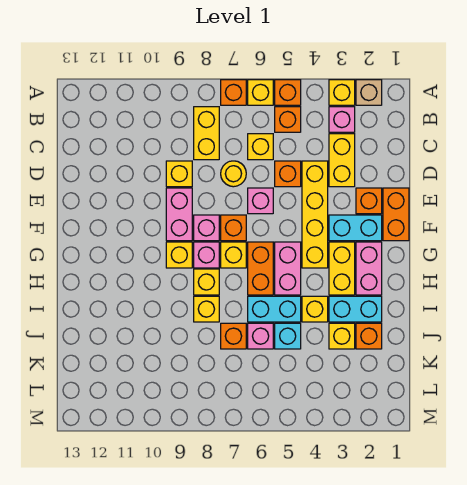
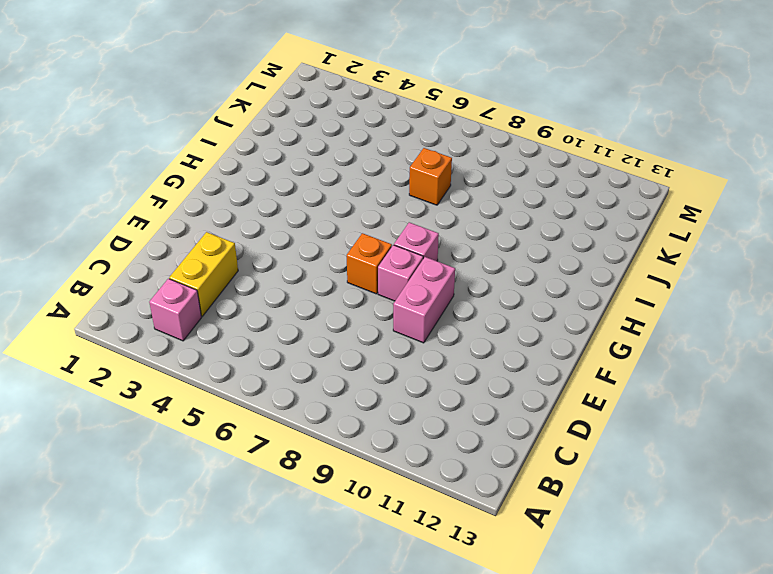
none -> tan brick A2 level 1
none -> yellow brick A3 level 1
none -> orange brick A5 level 1
none -> yellow brick A6 level 1

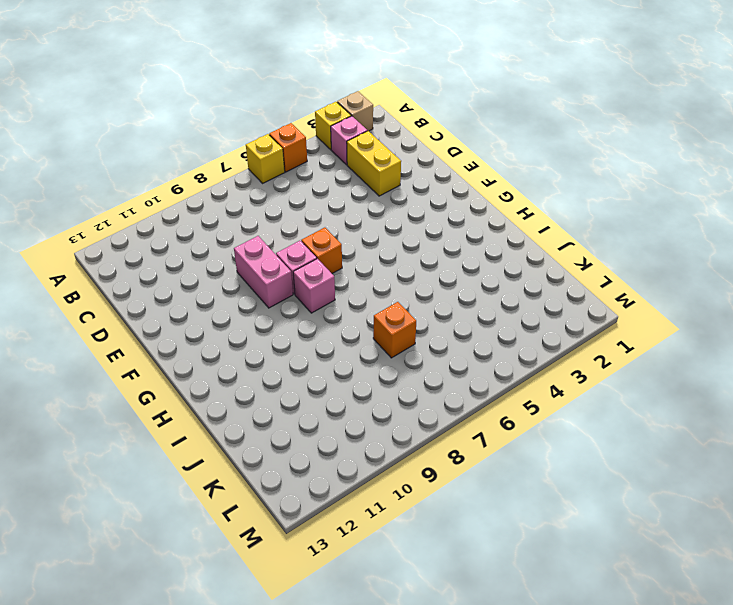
none -> orange brick A7 level 1
none -> orange brick B5 level 1
none -> yellow brick B8:C8 level 1
none -> yellow brick C6 level 1

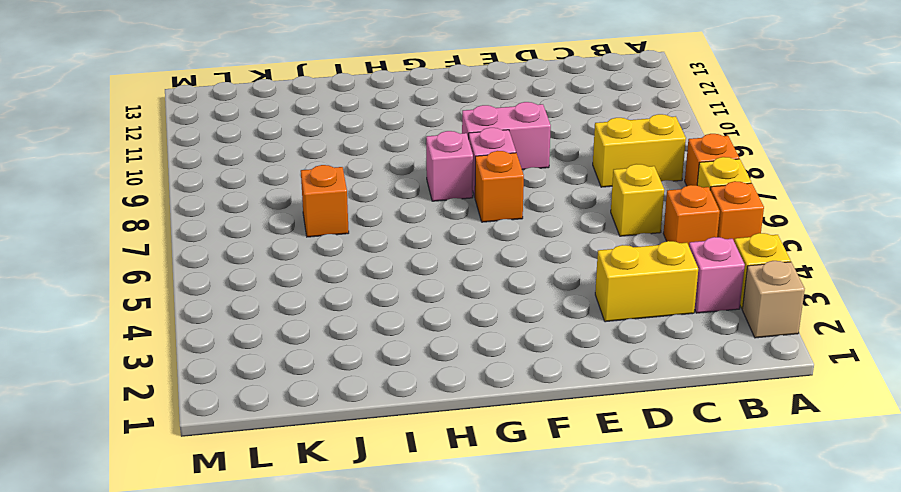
none -> yellow brick D4:G4 level 1
none -> orange brick D5 level 1
none -> yellow round brick D7 level 1
none -> yellow brick D9 level 1

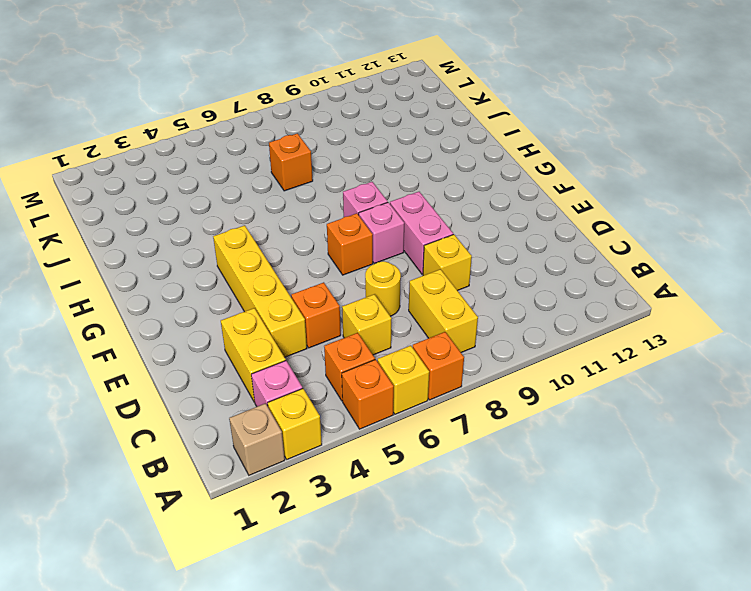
none -> orange brick E1:F1 level 1
none -> orange brick E2 level 1
none -> pink brick E6 level 1
none -> cyan brick F2:F3 level 1

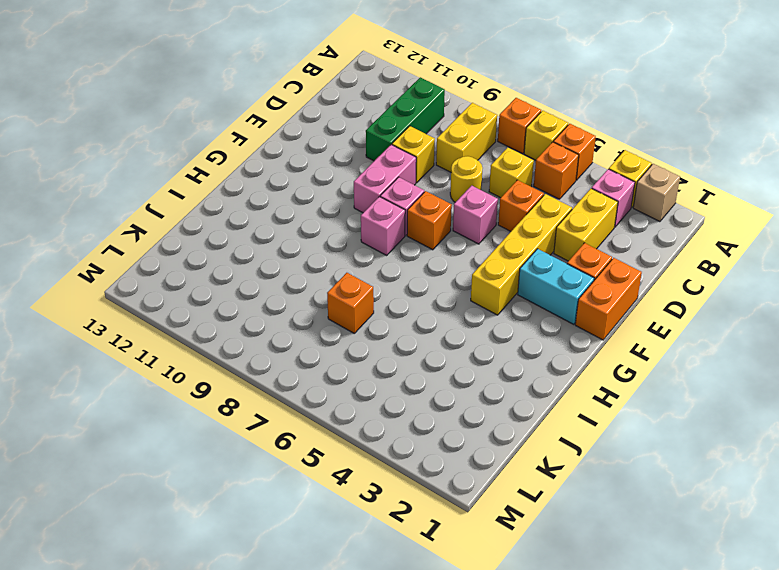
green brick B10:D10 level 1 -> none
none -> pink brick G2:H2 level 1
none -> yellow brick G3:H3 level 1
none -> pink brick G5:H5 level 1
none -> orange brick G6:H6 level 1

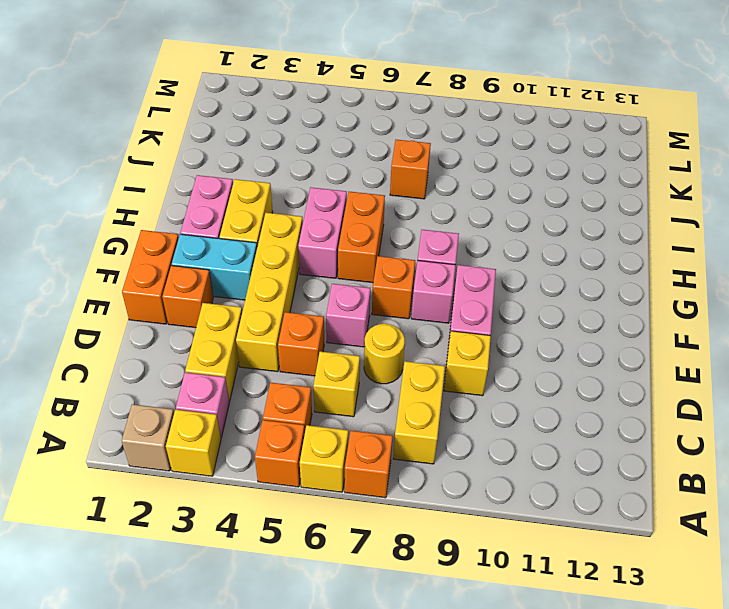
none -> yellow brick G7 level 1
none -> yellow brick G9 level 1
none -> yellow brick H8 level 1
none -> cyan brick I2:I3 level 1

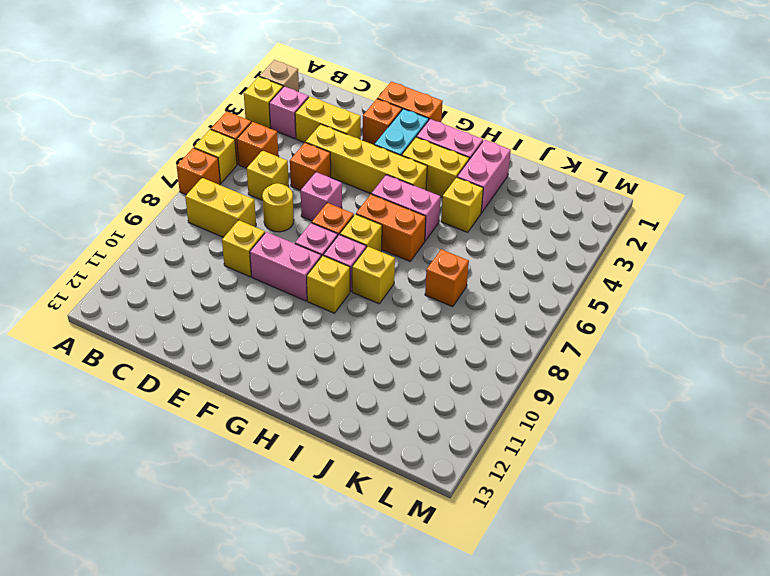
pink brick I2:I3 level 1 -> cyan brick I2:I3 level 1
none -> cyan brick I5:I6 level 1
none -> yellow brick I8 level 1
none -> orange brick J2 level 1
none -> yellow brick J3 level 1

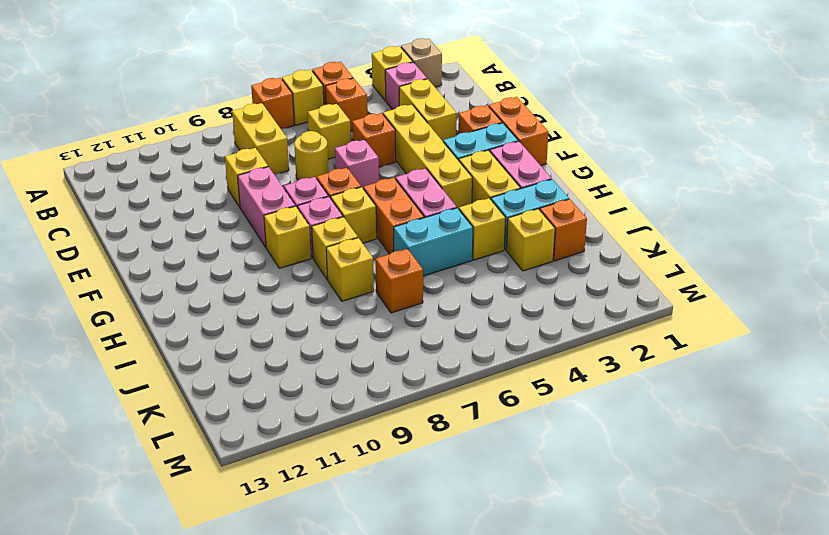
none -> cyan brick J5 level 1
none -> pink brick J6 level 1

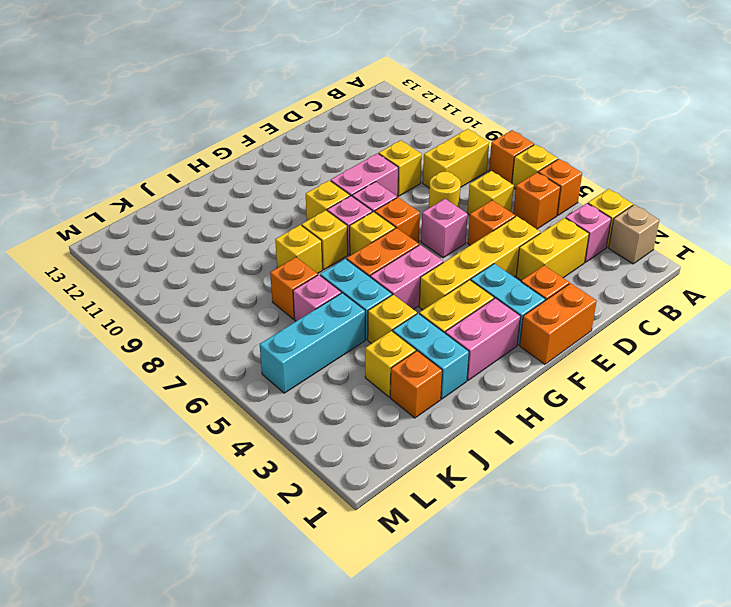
cyan brick J5:L5 level 1 -> cyan brick J5 level 1

